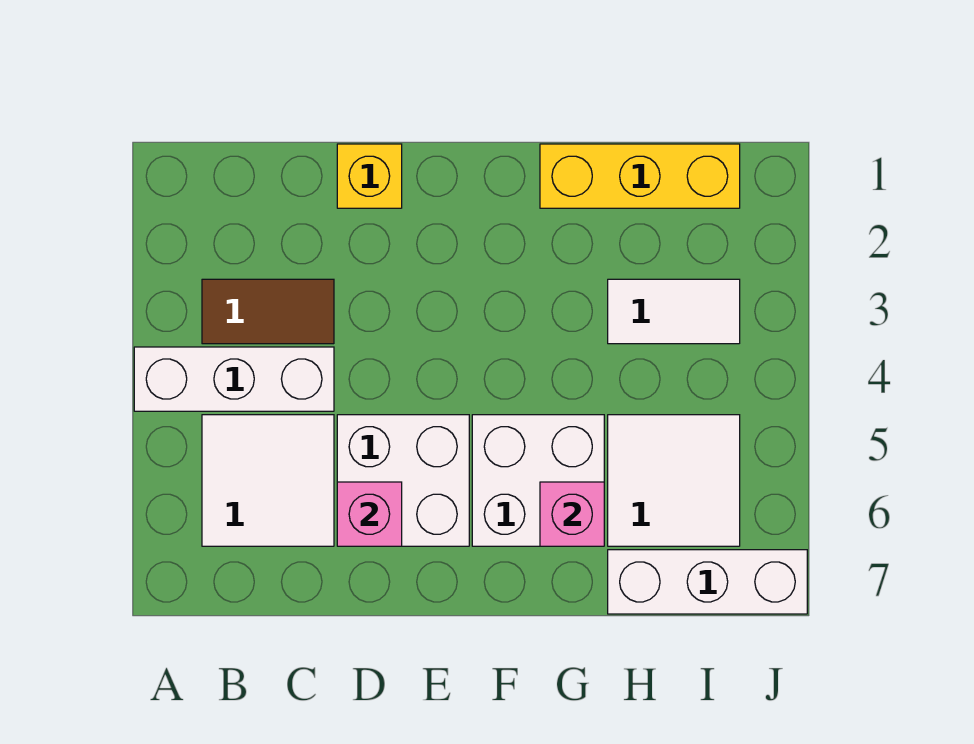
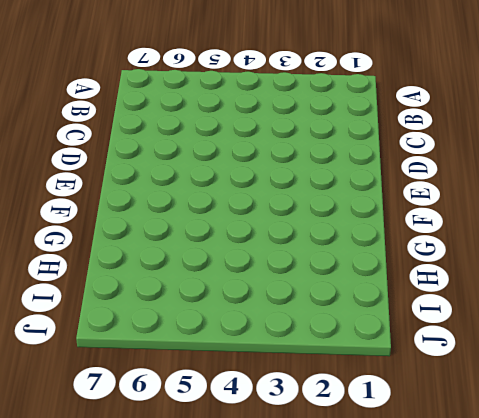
none -> white brick A4:C4 level 1
none -> brown tile B3:C3 level 1
none -> white tile B5:C6 level 1

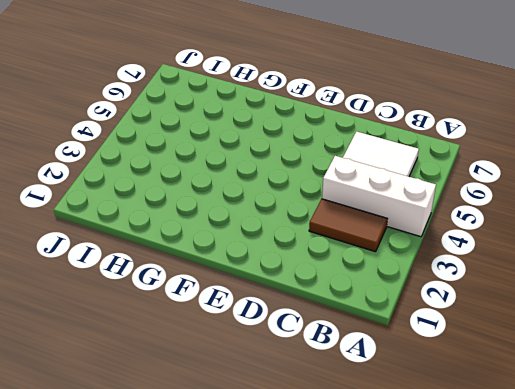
none -> yellow brick D1 level 1
none -> white brick D5:E6 level 1
none -> white brick F5:G6 level 1

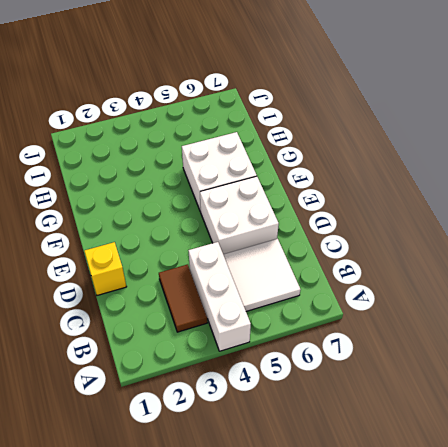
none -> yellow brick G1:I1 level 1
none -> white tile H3:I3 level 1
none -> white tile H5:I6 level 1

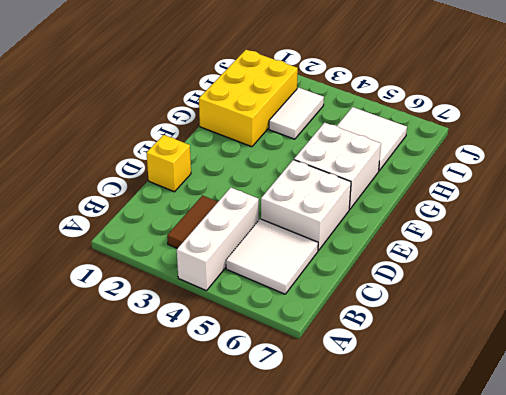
yellow brick G1:I2 level 1 -> yellow brick G1:I1 level 1
none -> white brick H7:J7 level 1
none -> pink brick D6 level 2
none -> pink brick G6 level 2

